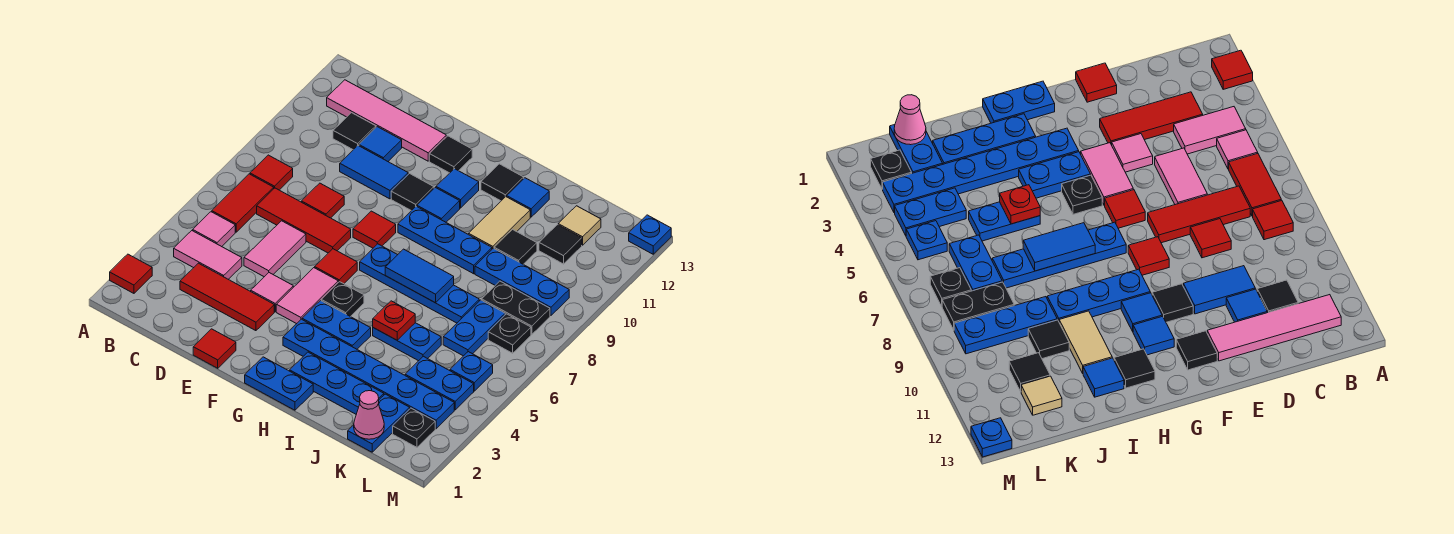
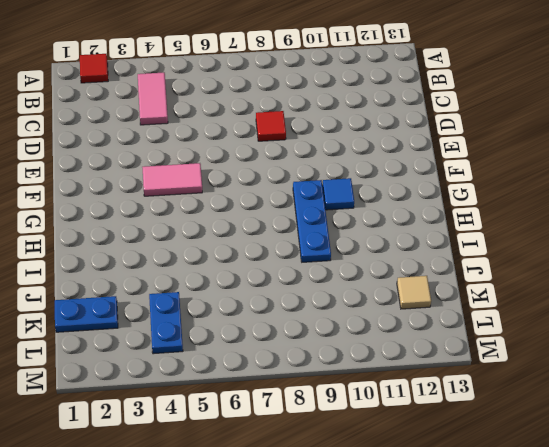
none -> pink tile B5 level 1
none -> red tile B6:B7 level 1
none -> red tile B8 level 1
none -> pink tile B12:E12 level 1

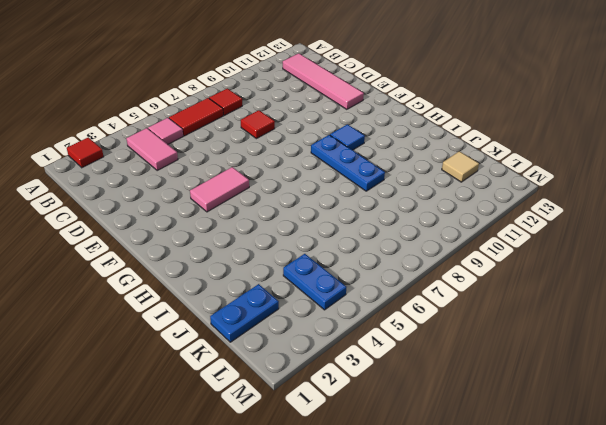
none -> red tile C3:E3 level 1
none -> red tile C7:E7 level 1
none -> black tile C11 level 1
none -> pink tile D5:D6 level 1

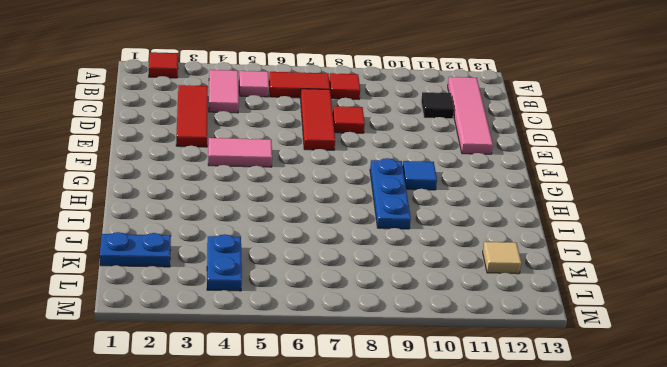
none -> pink tile D5:D6 level 1
none -> blue tile D10:E10 level 1
none -> blue tile D11 level 1
none -> red tile E1 level 1

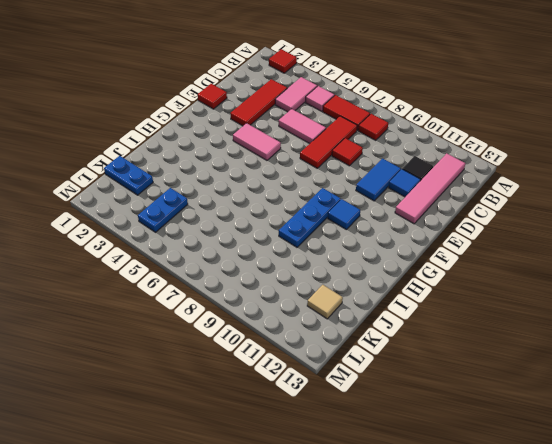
none -> pink tile E4 level 1
none -> red tile F6 level 1
none -> red tile F8 level 1
none -> black tile F10 level 1

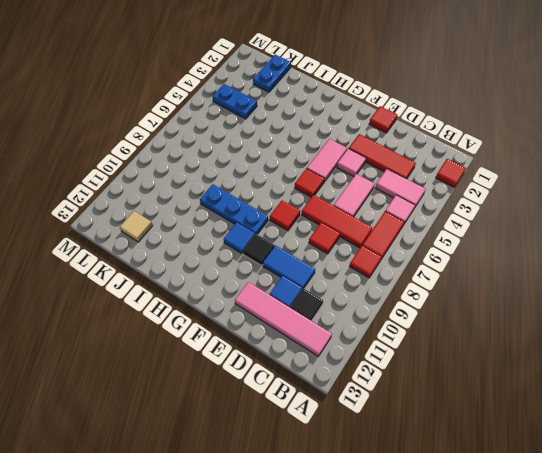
none -> black tile F12 level 1
none -> blue plate G1:H1 level 1
none -> blue plate G3:L3 level 1
none -> blue plate G4:H4 level 1

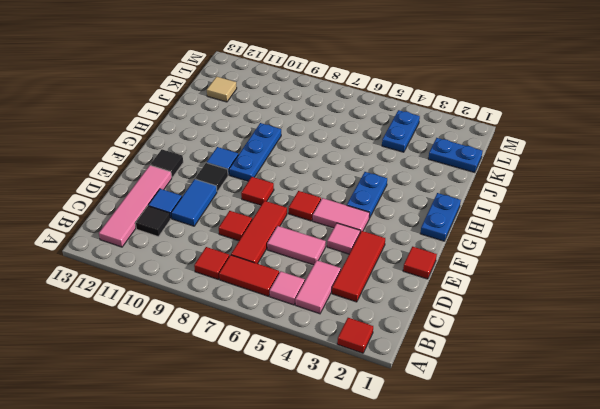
none -> blue plate G3:L3 level 1
none -> black plate G5 level 1
none -> blue plate G7:J7 level 1
none -> blue tile G11 level 1

